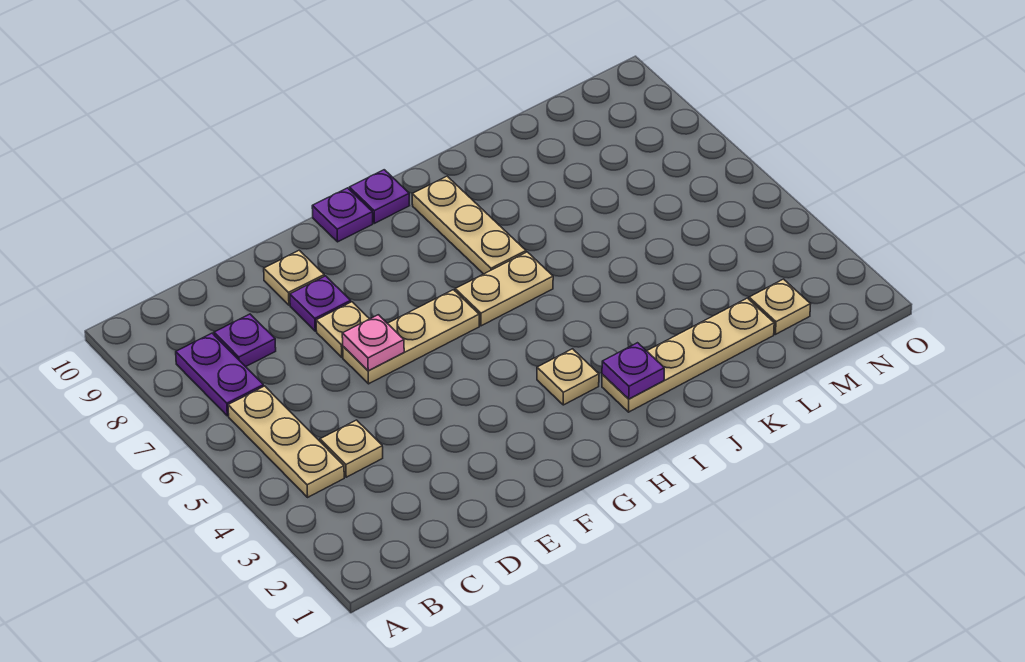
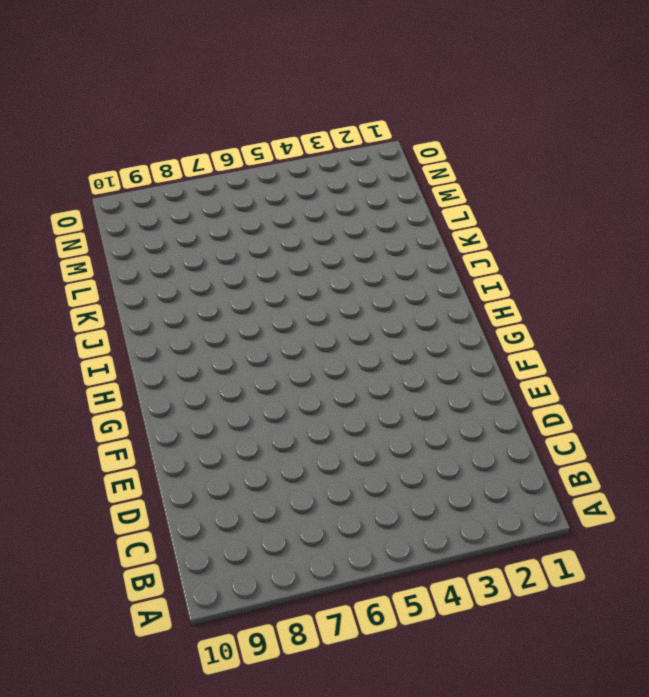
none -> tan plate B4:B6 level 1
none -> purple plate B7:B8 level 1
none -> tan plate C4 level 1

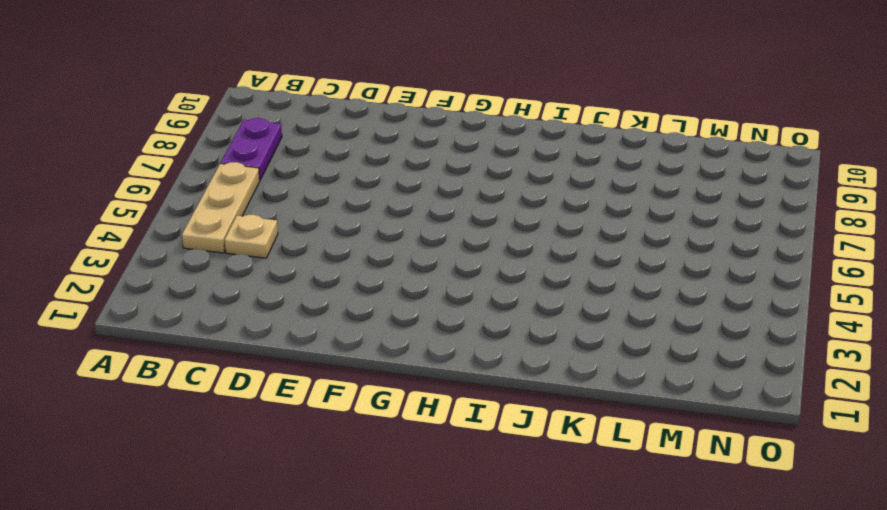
none -> purple plate C8 level 1
none -> tan plate E6:G6 level 1
none -> tan plate E7 level 1

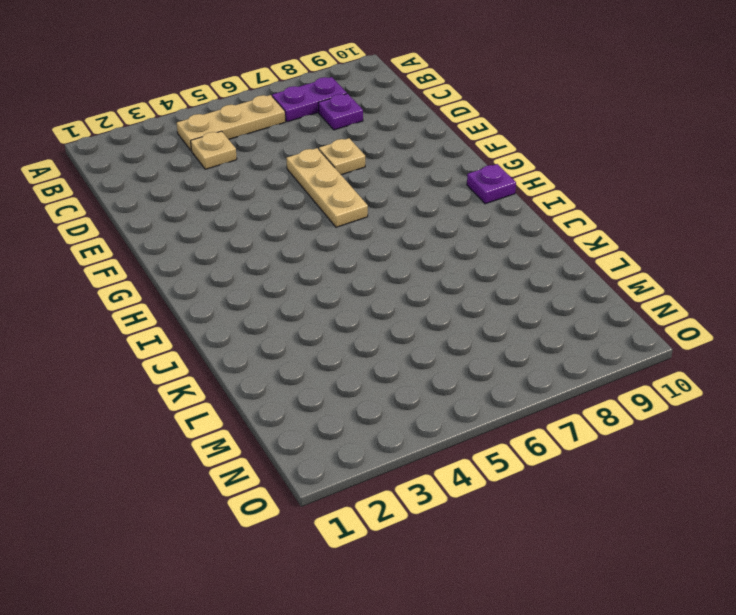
none -> purple plate E8 level 1
none -> tan plate E9 level 1
none -> purple plate G10 level 1

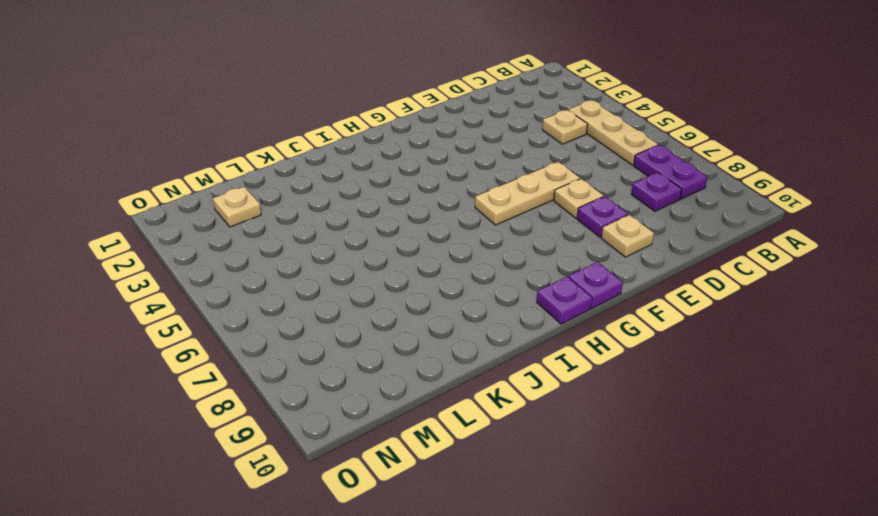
none -> tan plate H3 level 1
none -> tan plate H6:I6 level 1
none -> tan plate I2:L2 level 1

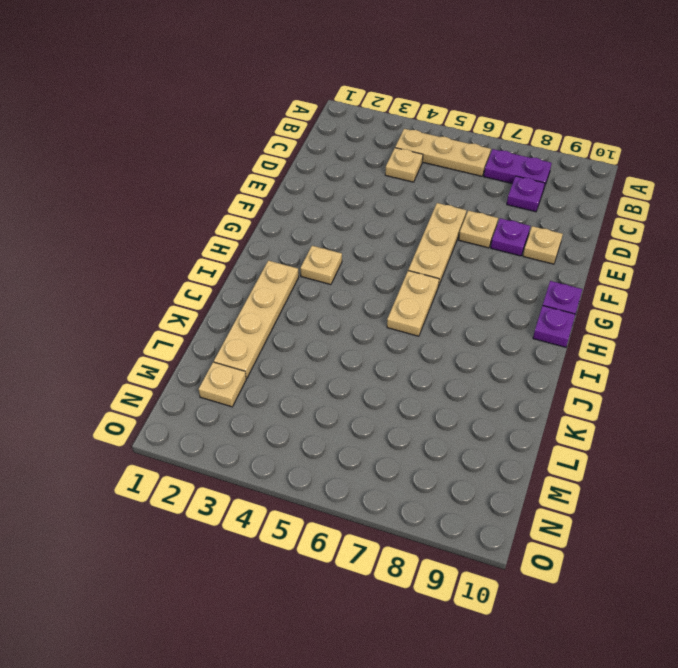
none -> tan plate I7:I9 level 1
none -> pink plate E6 level 2
none -> purple plate I2 level 2

